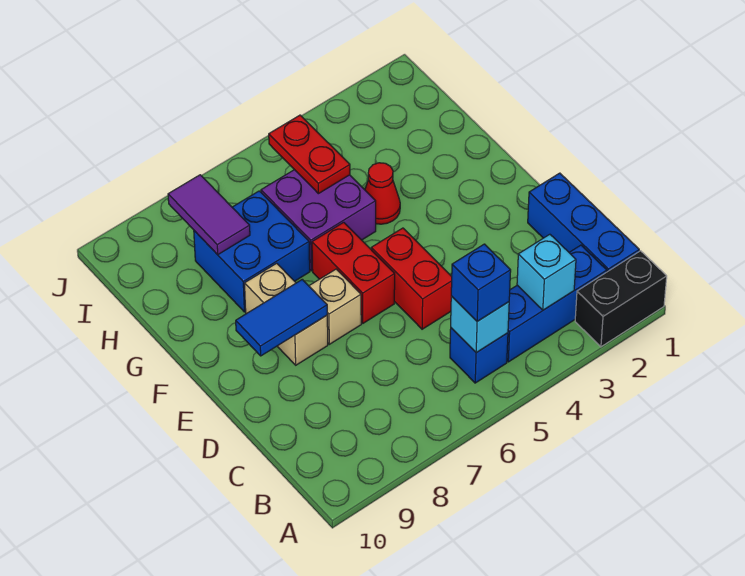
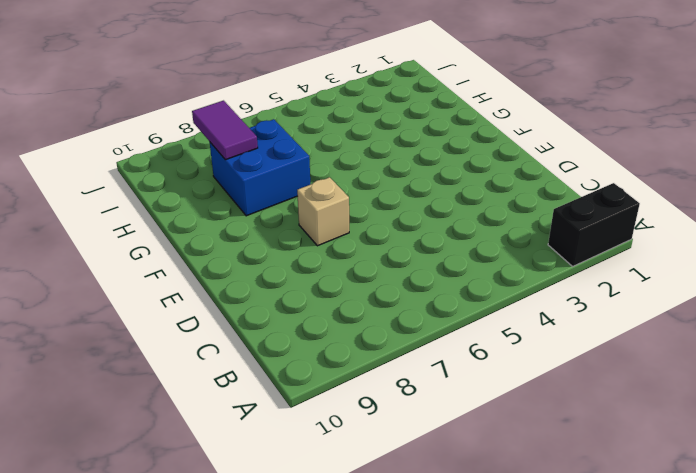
none -> blue brick B1:D1 level 1
none -> blue brick B2:B4 level 1
none -> blue brick B5 level 1

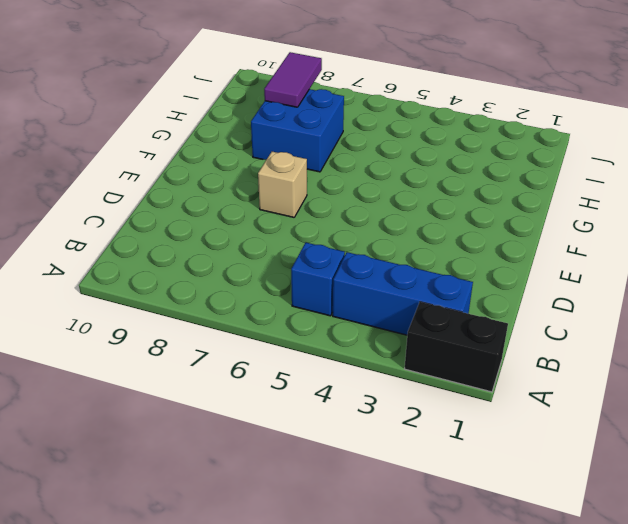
none -> blue brick B1:D1 level 1
none -> red brick D5:E5 level 1
none -> red brick E6:F6 level 1

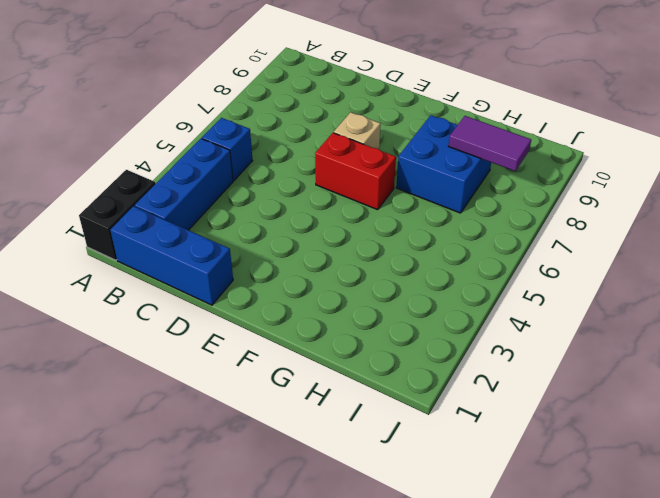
none -> red brick D5:E5 level 1
none -> tan brick E8:F8 level 1
none -> red cone G4 level 1

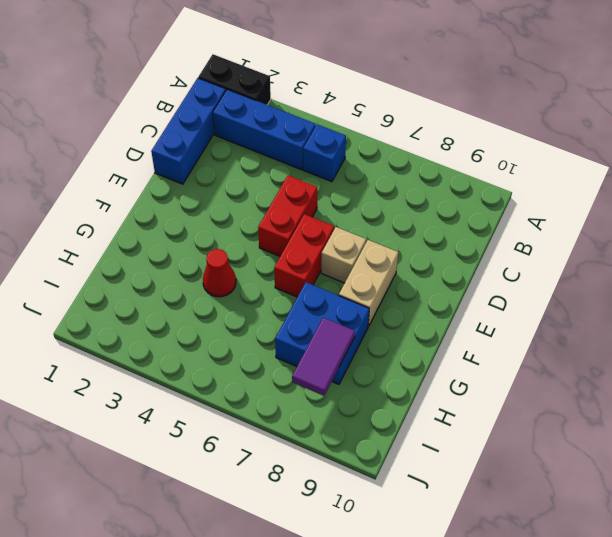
none -> purple brick G5:H6 level 1
none -> cyan brick B3 level 2
none -> cyan brick B5 level 2

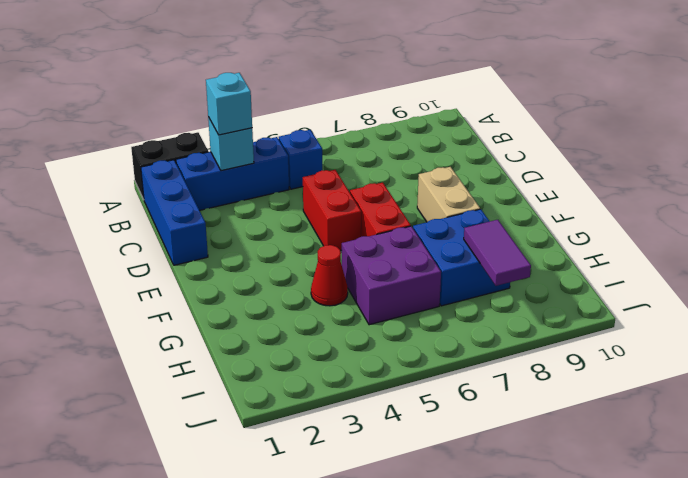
cyan brick B3 level 3 -> cyan brick B5 level 2
none -> tan brick E7 level 1
none -> blue tile E8:E9 level 2
none -> red plate H5:I5 level 2

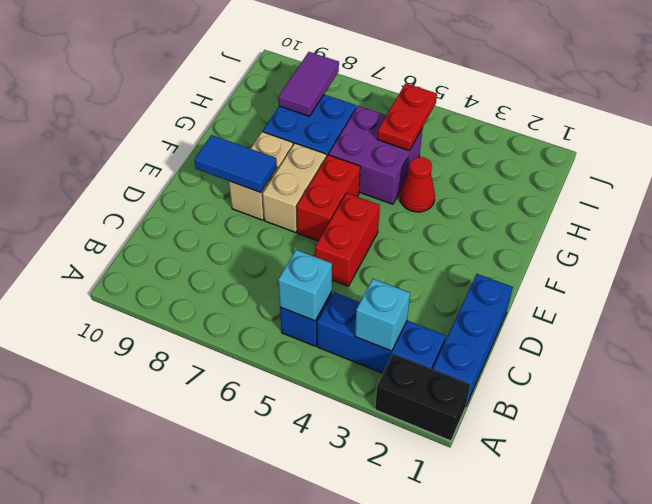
tan brick E7:F7 level 1 -> tan brick E7 level 1
none -> blue brick B5 level 3

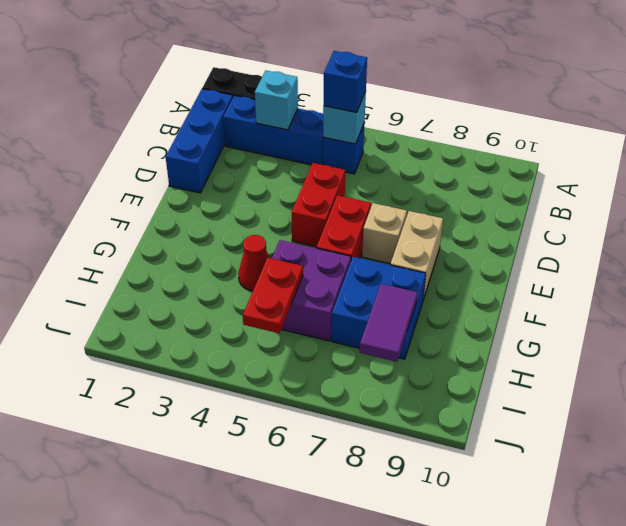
none -> blue tile E8:E9 level 2

